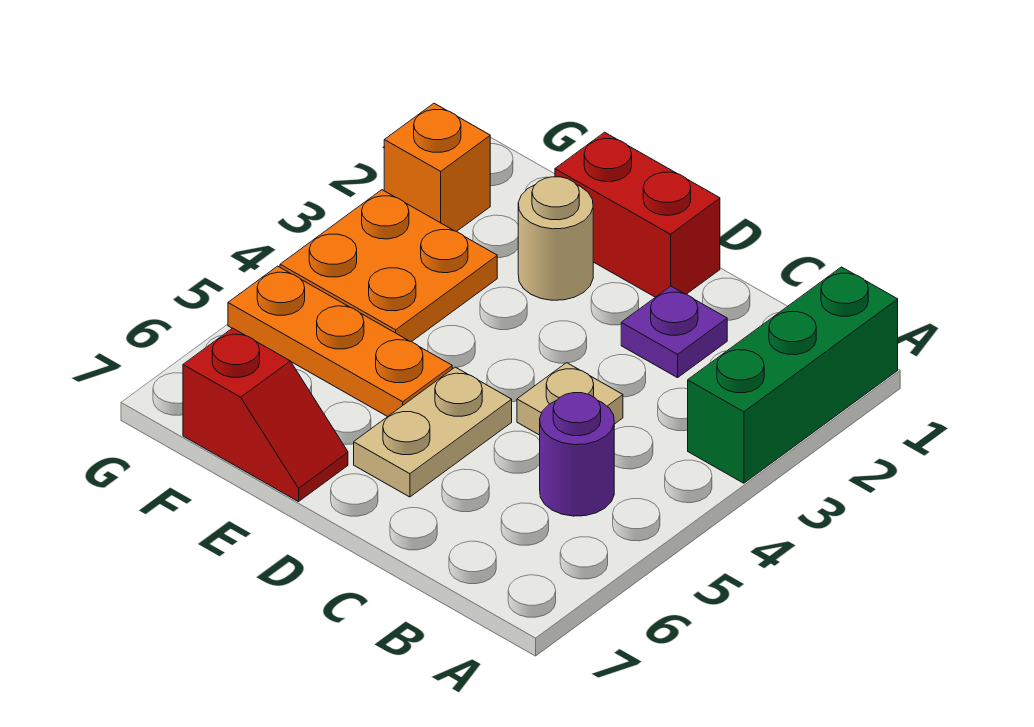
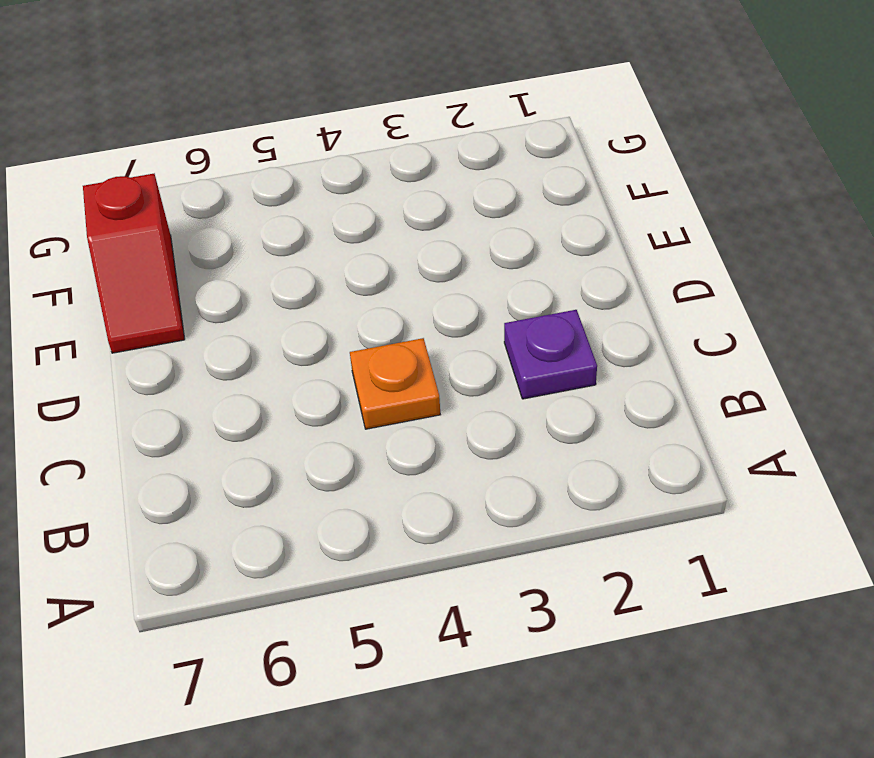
orange plate C4 level 1 -> tan plate C4 level 1
none -> green brick A1:A3 level 1
none -> purple round brick B5 level 1

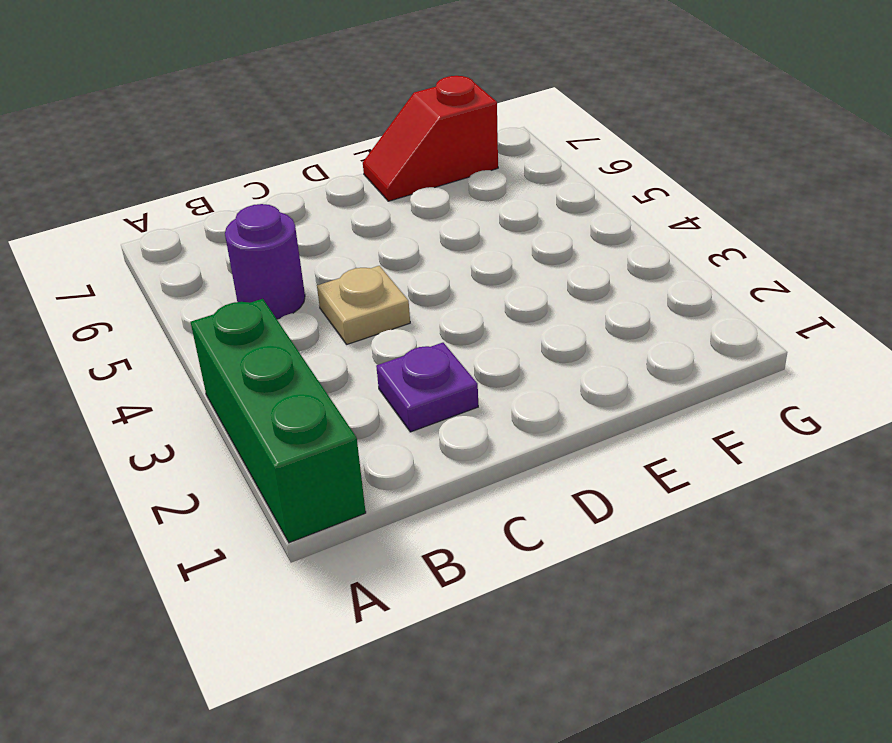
none -> red brick D1:E1 level 1
none -> tan plate D5:D6 level 1

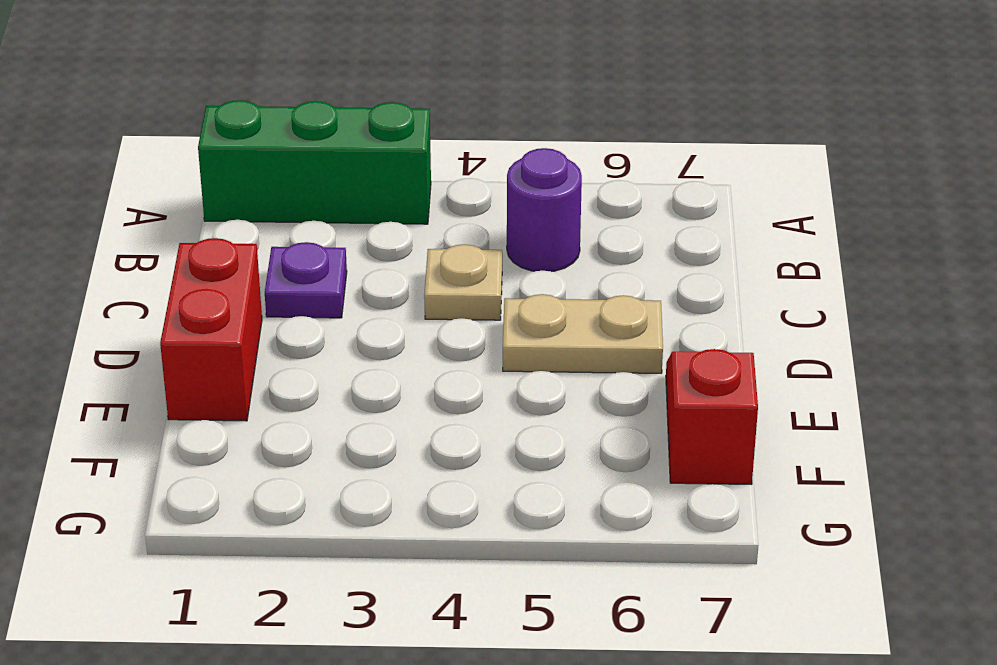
none -> tan round brick E2 level 1
none -> orange plate E5:G5 level 1

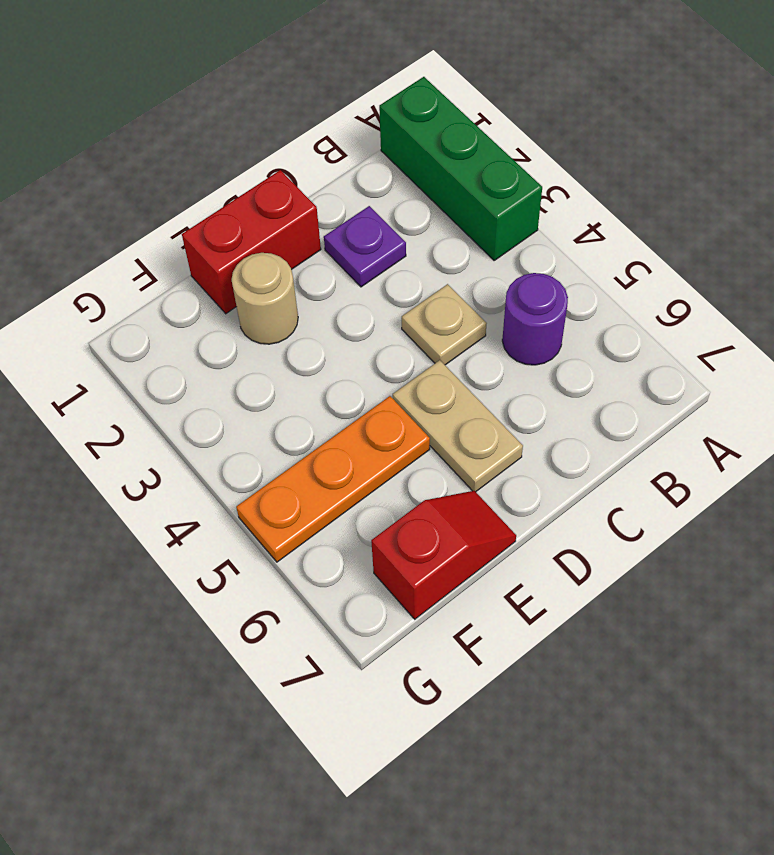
none -> orange plate F3:G4 level 1
none -> orange brick G2 level 1

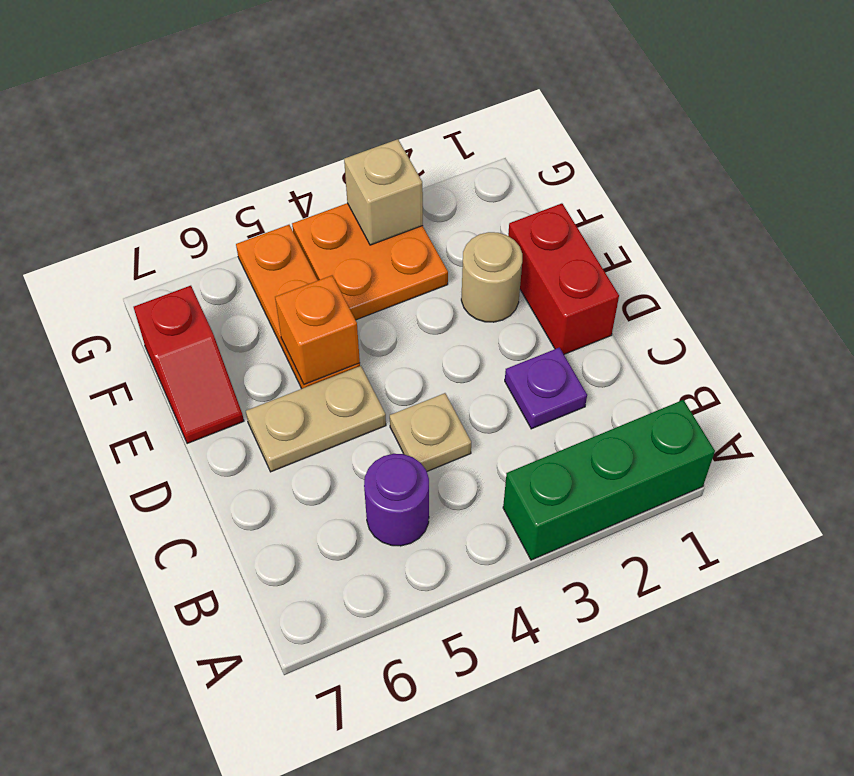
orange brick E5 level 2 -> orange brick G2 level 1
tan brick G3 level 2 -> none

